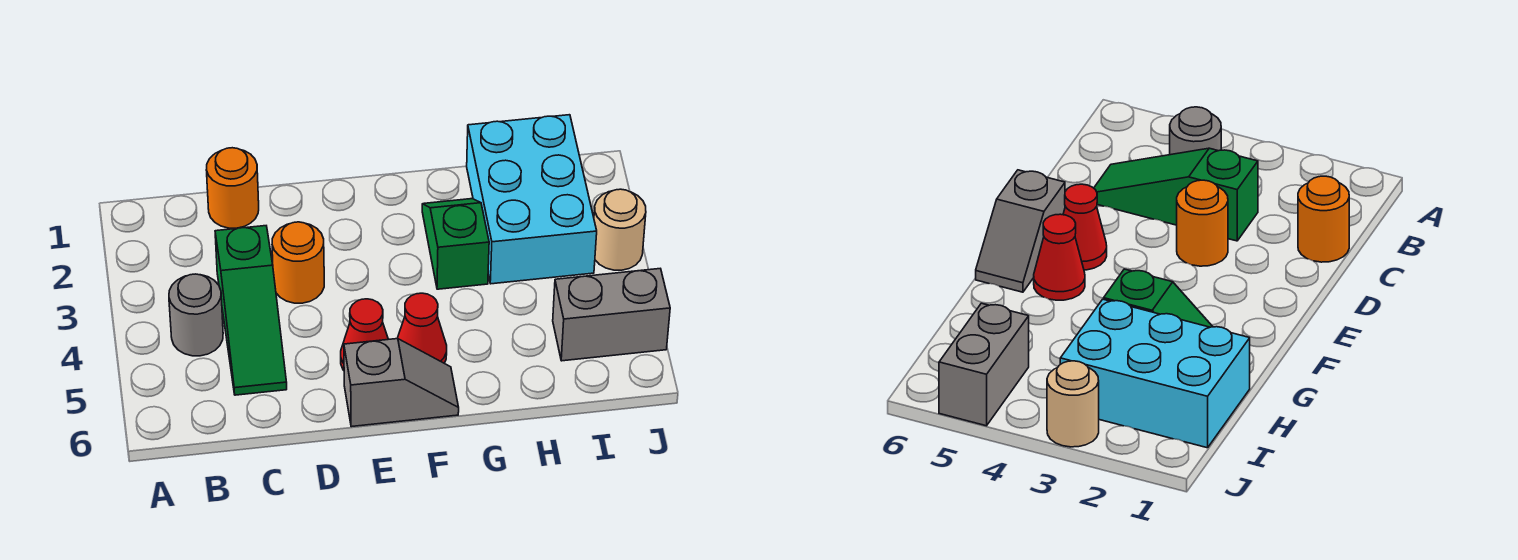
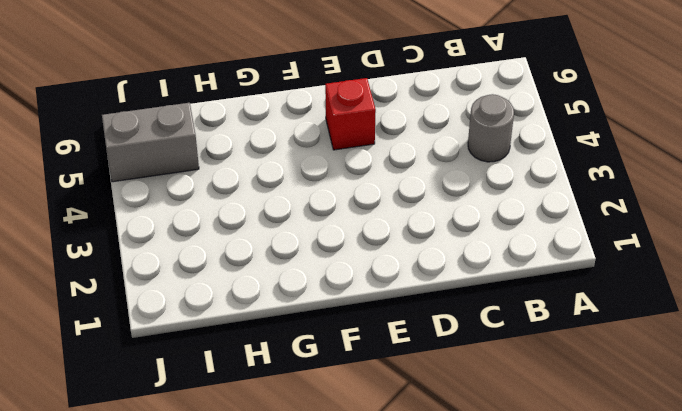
red brick E5 level 1 -> red cone E5 level 1
none -> orange round brick C1 level 1
none -> green slope C3:C5 level 1 top 3

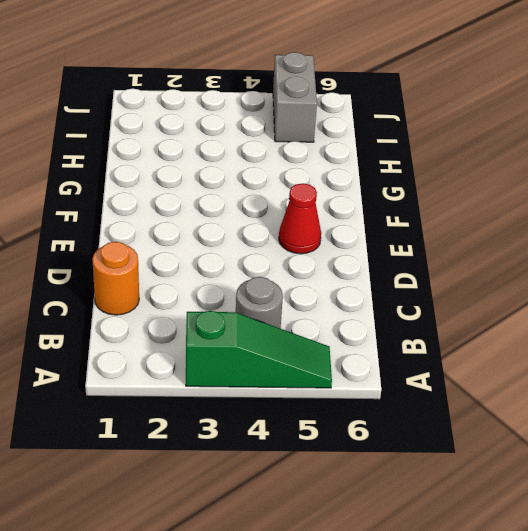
green slope A3:A5 level 1 top 3 -> green slope C3:C5 level 1 top 3
none -> orange round brick D3 level 1
none -> grey slope E6:F6 level 1 top E

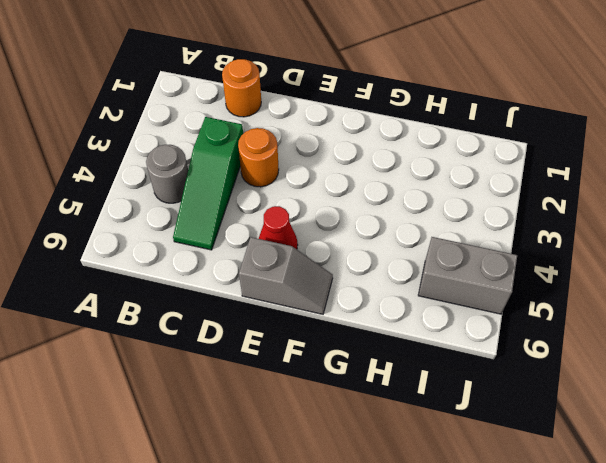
none -> red cone F5 level 1
none -> green slope G2:G3 level 1 top 3

